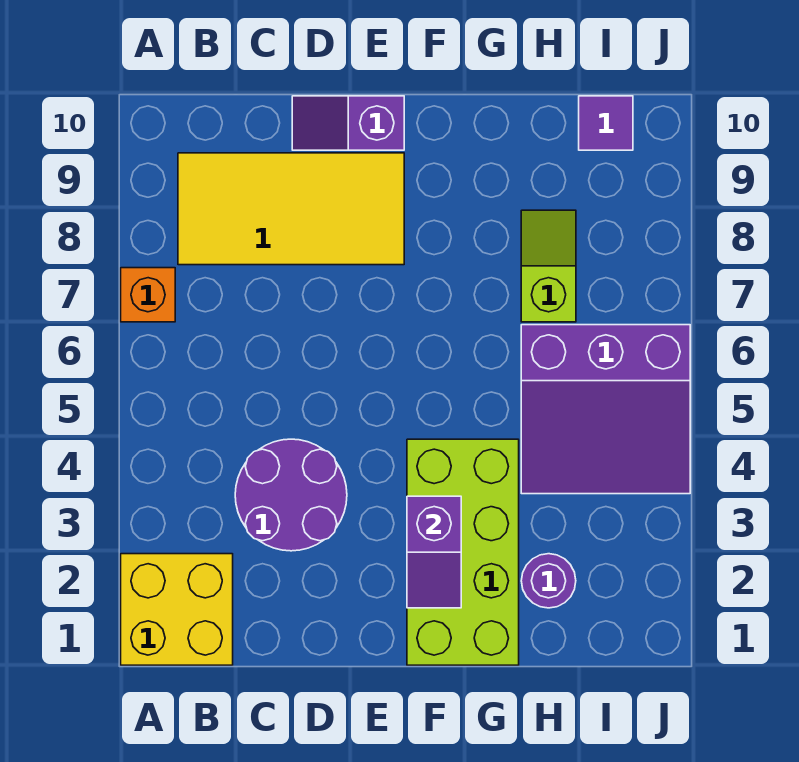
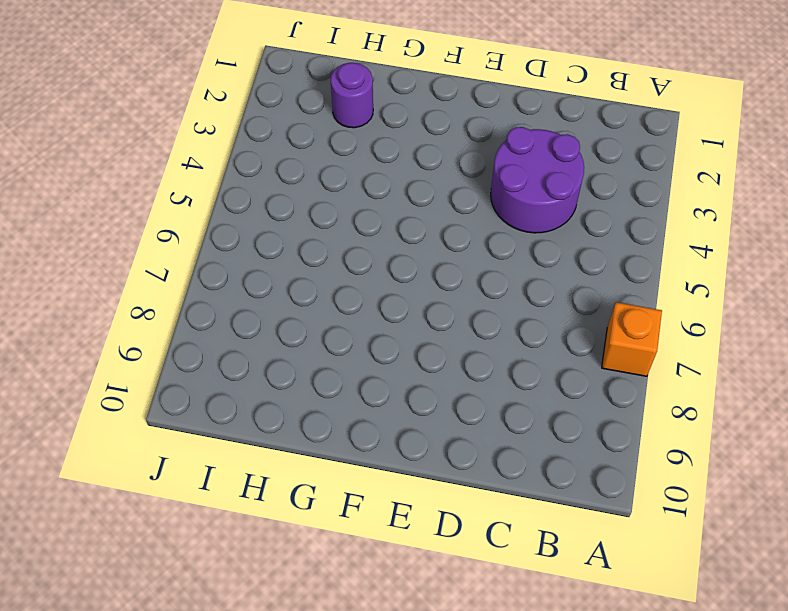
none -> yellow brick A1:B2 level 1
none -> yellow tile B8:E9 level 1

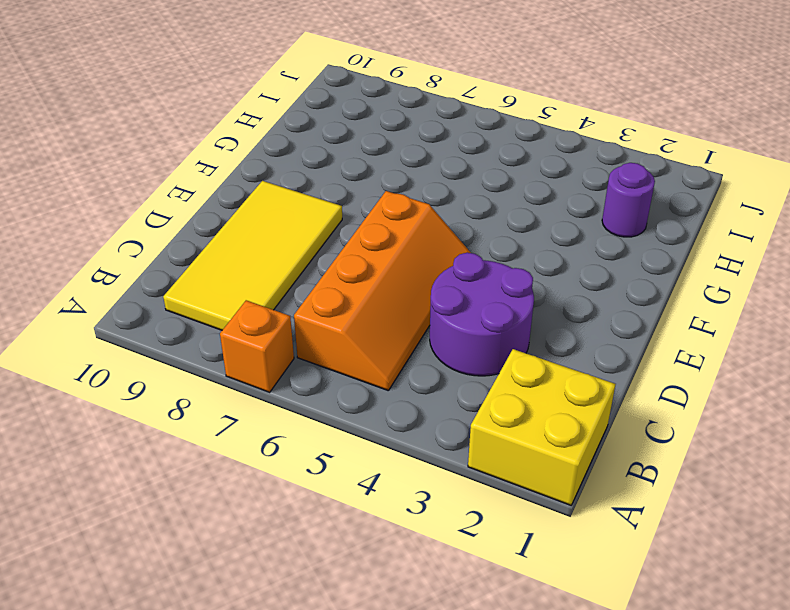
orange slope B5:E6 level 1 top 6 -> none
none -> purple slope D10:E10 level 1 top E
none -> lime brick F1:G4 level 1

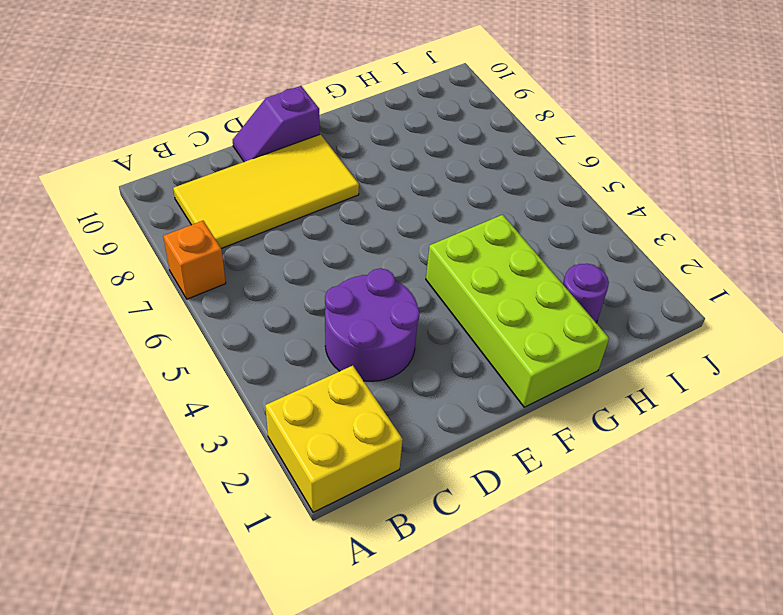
none -> purple slope H4:J6 level 1 top 6
none -> lime slope H7:H8 level 1 top 7

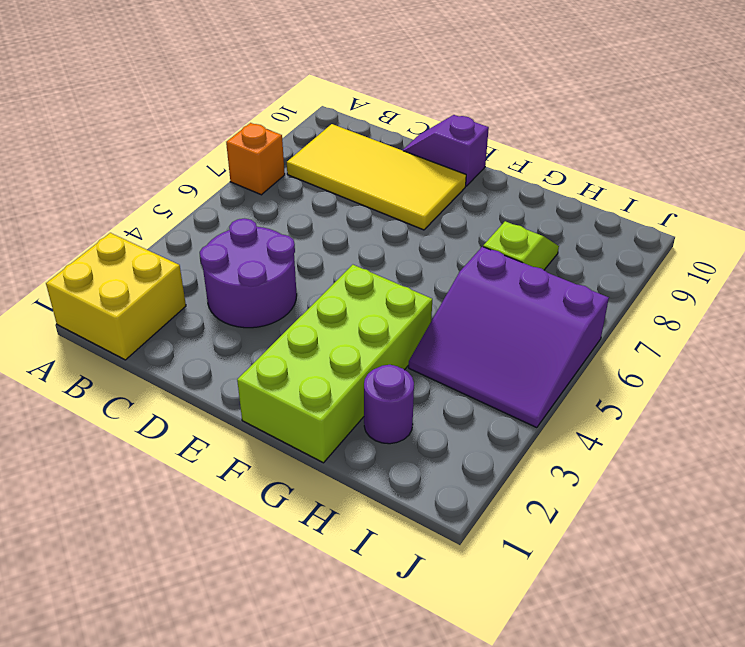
none -> purple tile I10 level 1
none -> purple slope F2:F3 level 2 top 3

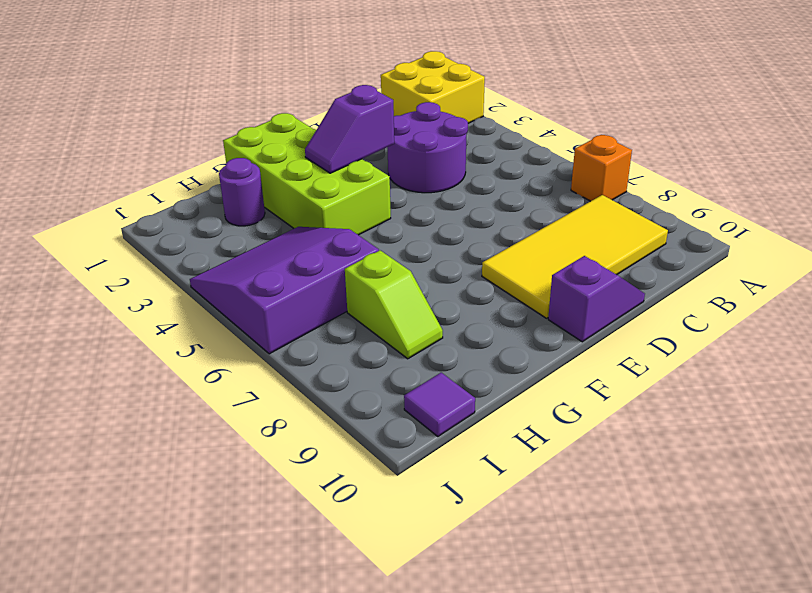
purple slope E3:F3 level 2 top E -> purple slope F2:F3 level 2 top 3

